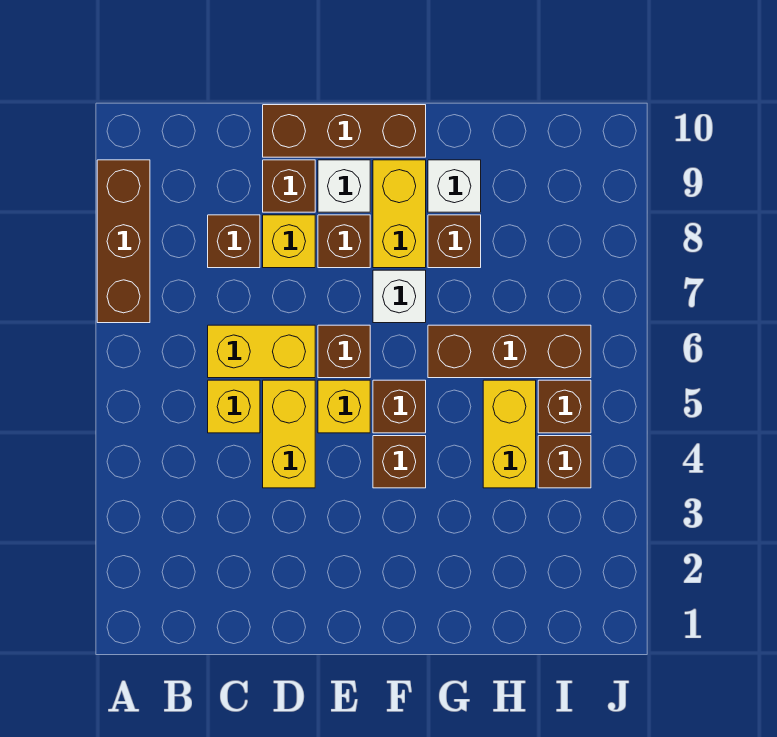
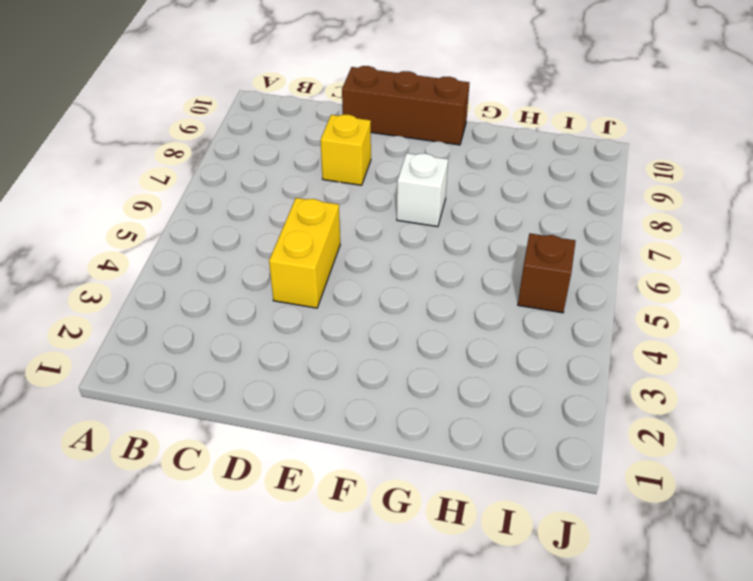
none -> brown brick A7:A9 level 1
none -> yellow brick C5 level 1
none -> yellow brick C6:D6 level 1

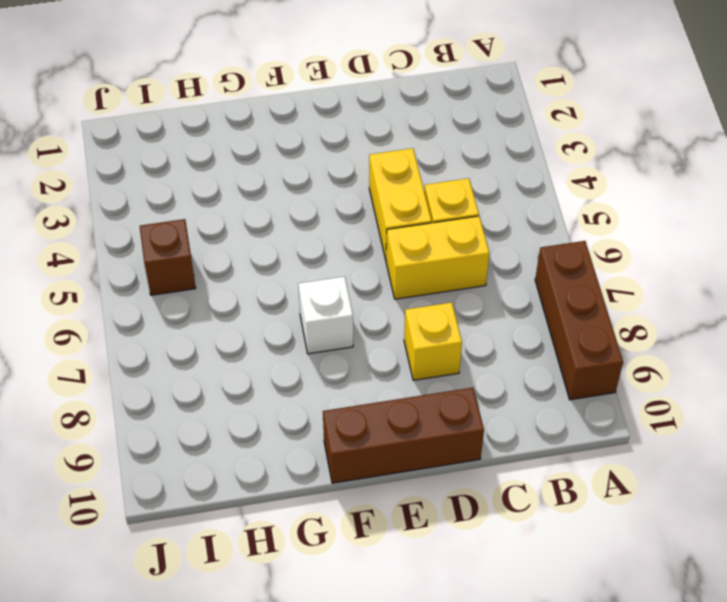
none -> brown brick C8 level 1
none -> brown brick D9 level 1
none -> yellow brick E5 level 1

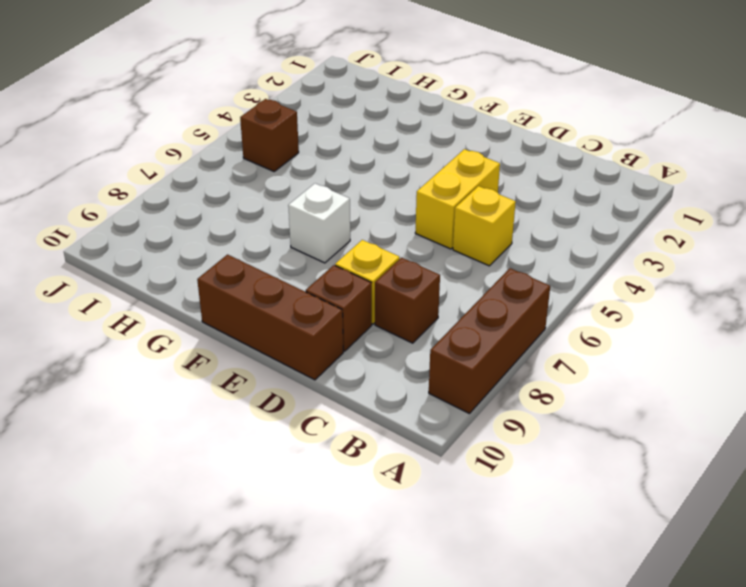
none -> yellow brick C6:D6 level 1
none -> yellow brick E5 level 1
none -> brown brick E6 level 1

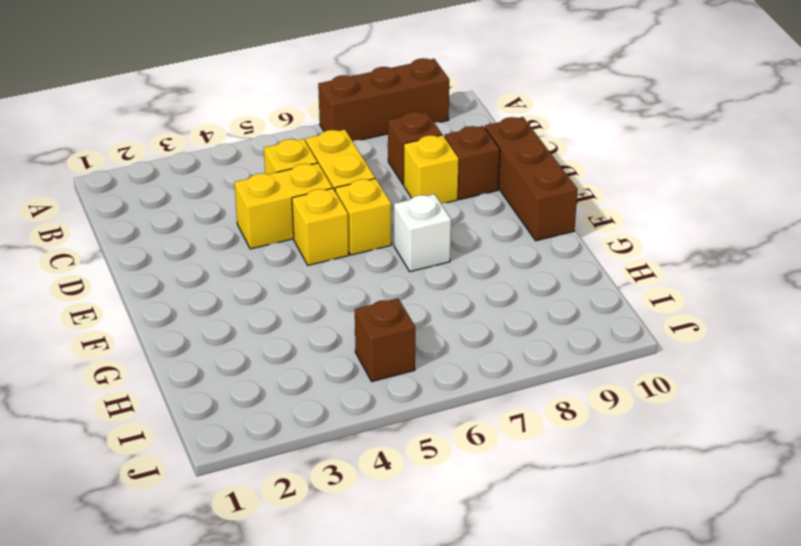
yellow brick E6 level 1 -> brown brick E6 level 1
none -> brown brick E8 level 1
none -> white brick E9 level 1
none -> brown brick F4 level 1

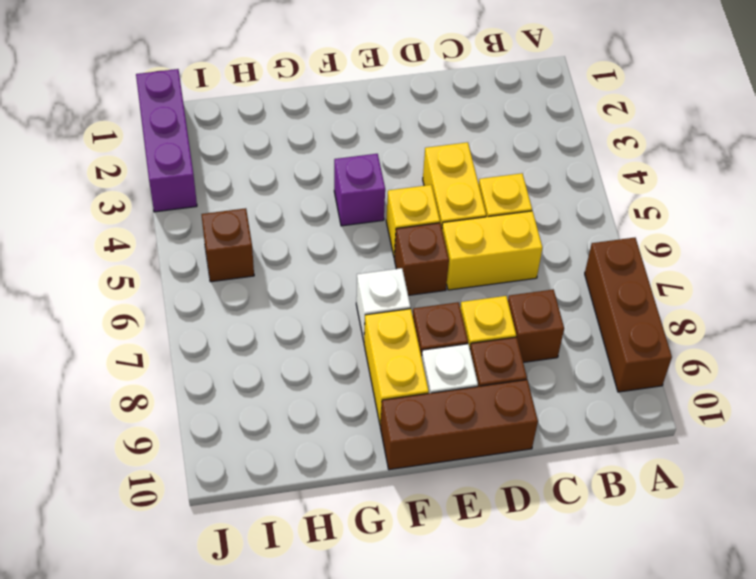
purple brick F4 level 1 -> brown brick F4 level 1
purple brick J1:J3 level 1 -> none
none -> brown brick F5 level 1
none -> brown brick G6:I6 level 1
none -> brown brick G8 level 1

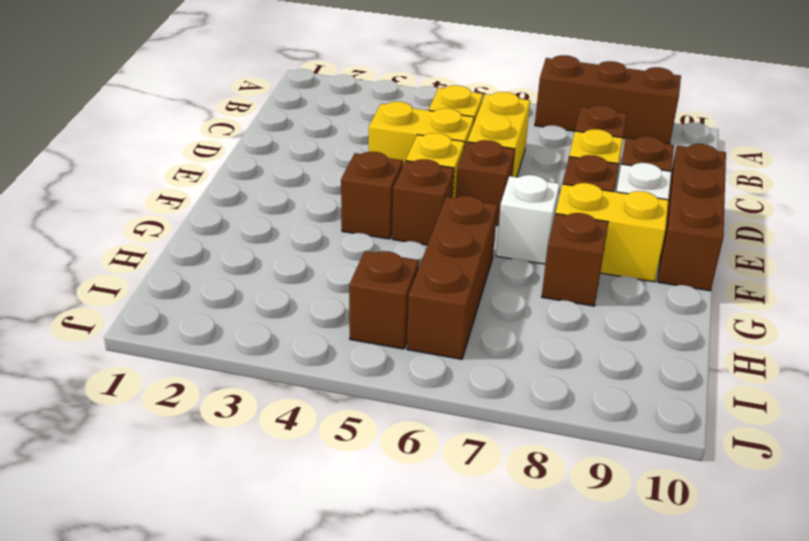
none -> white brick G9 level 1
none -> yellow brick H4:H5 level 1
none -> brown brick I4 level 1

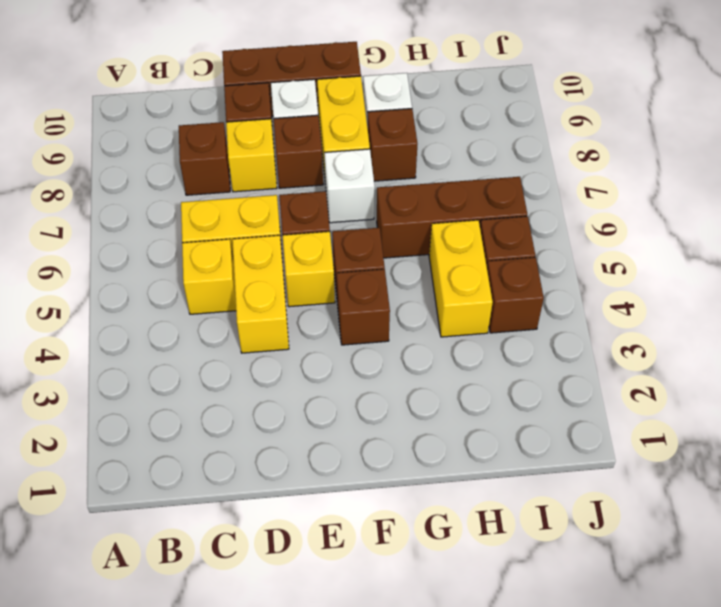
none -> brown brick A7:A9 level 1

